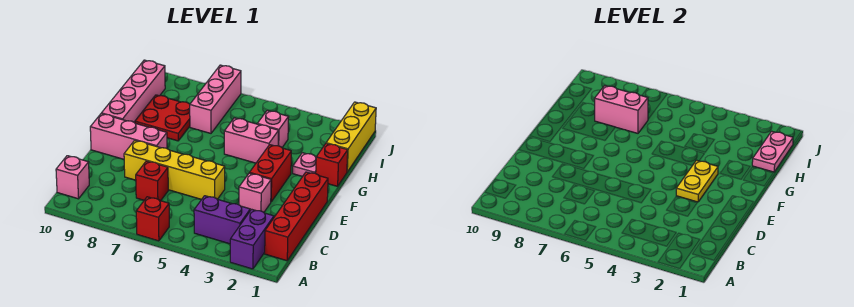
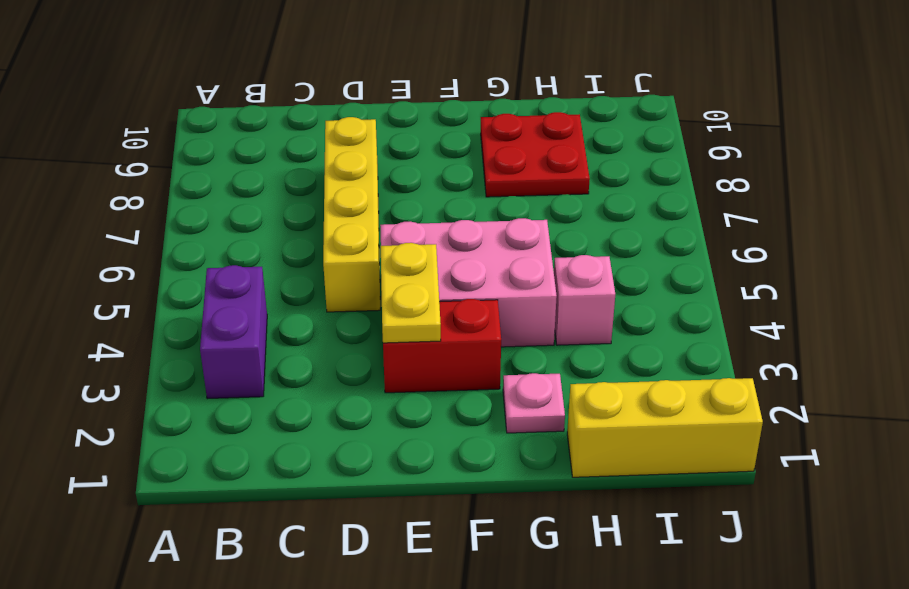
yellow plate E3:E4 level 2 -> yellow plate E3:F3 level 2
pink brick E4:G5 level 1 -> pink brick G4:G5 level 1
none -> purple brick A2:B2 level 1
none -> red brick A6 level 1
none -> red brick B1:E1 level 1

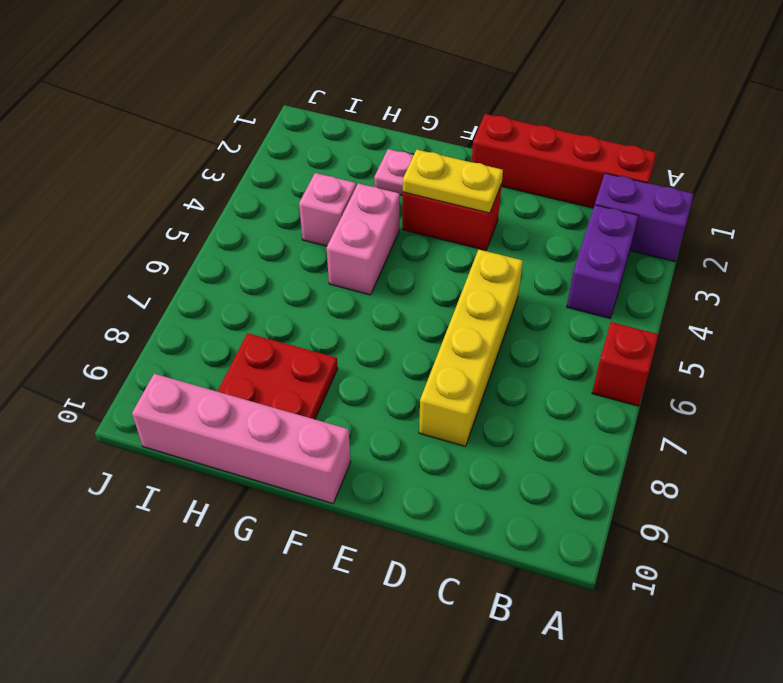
none -> pink brick B10 level 1
none -> red brick C7 level 1
none -> pink brick D3 level 1

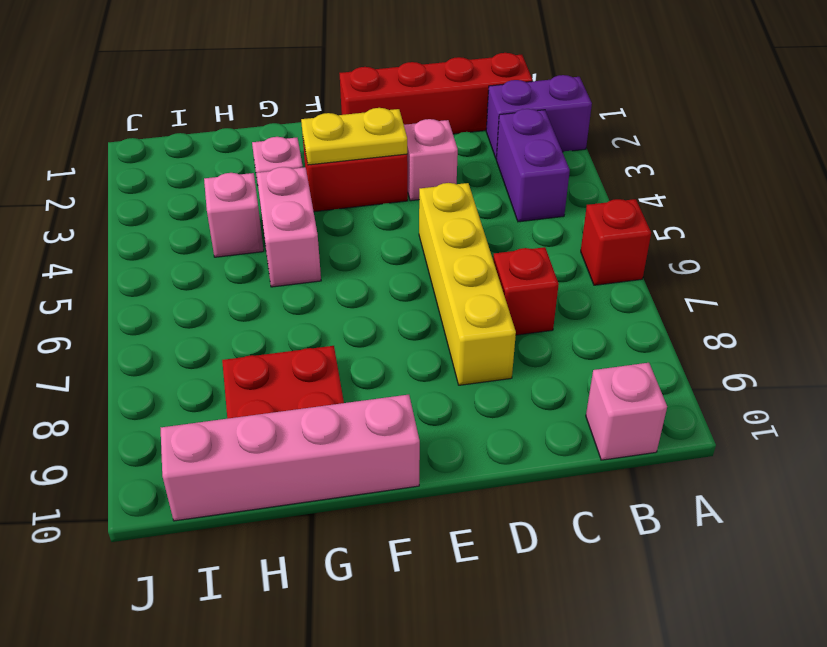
none -> pink brick E8:E10 level 1
none -> red brick G1 level 1
none -> yellow brick H1:J1 level 1

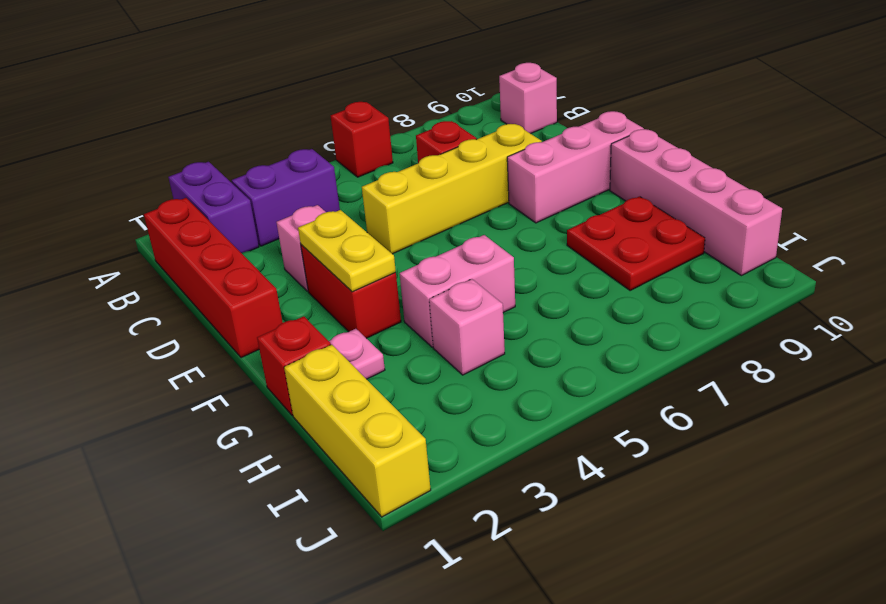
none -> pink brick H7:J7 level 1
none -> pink plate H1:I1 level 2
none -> pink brick H7:H8 level 2

